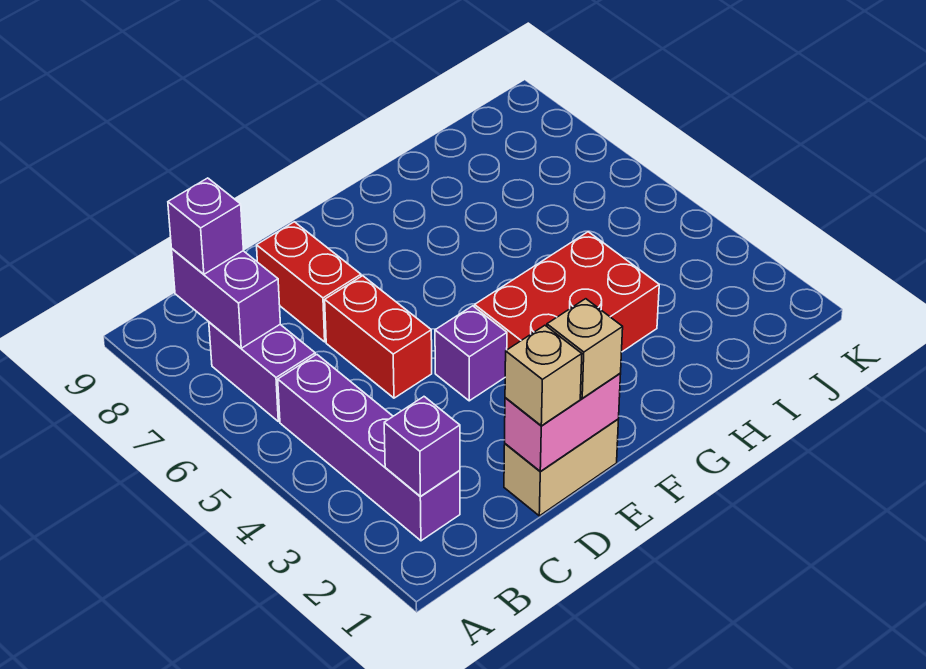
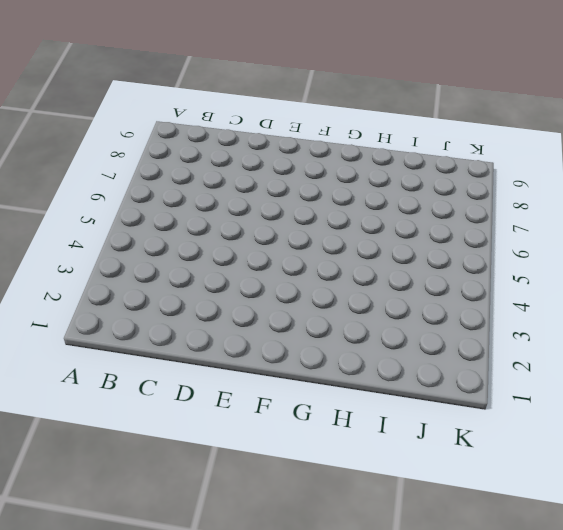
none -> purple brick B2:B5 level 1
none -> purple brick B6:B7 level 1
none -> tan brick D1:E1 level 1

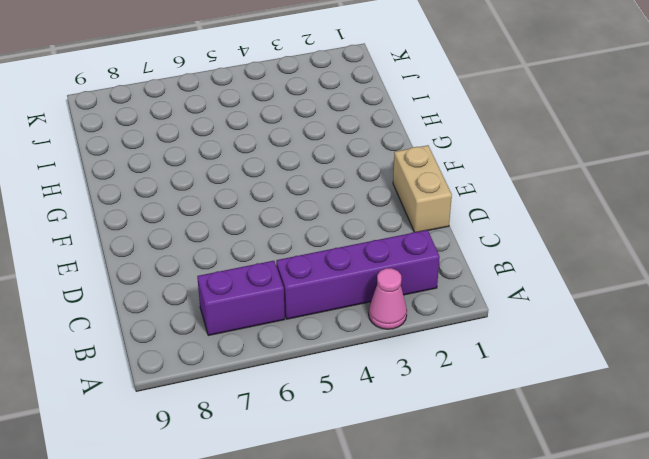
pink cone A3 level 1 -> none
none -> red brick D5:D6 level 1
none -> red brick D7:D8 level 1
none -> purple brick E4 level 1

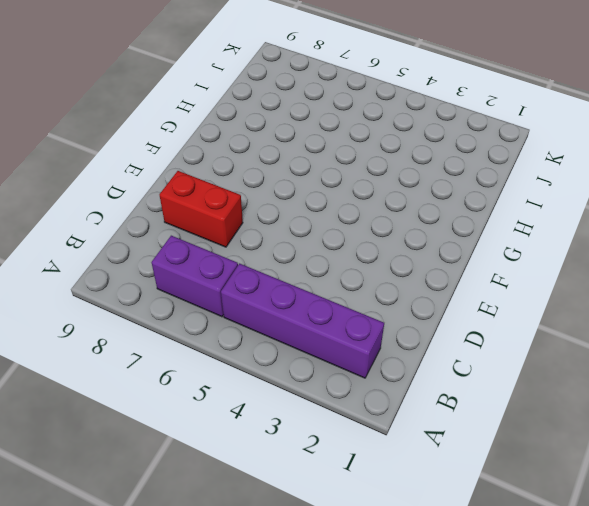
none -> tan brick D1:E1 level 1
none -> red brick D5:D6 level 1
none -> purple brick E4 level 1

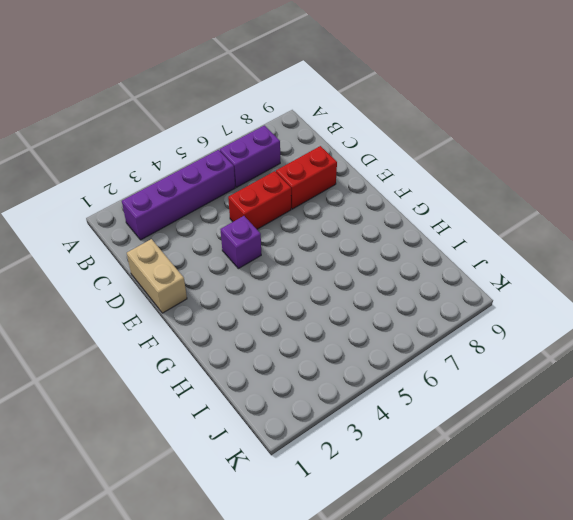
none -> red brick F3:H4 level 1
none -> purple brick B2 level 2
none -> purple brick B7:B8 level 2

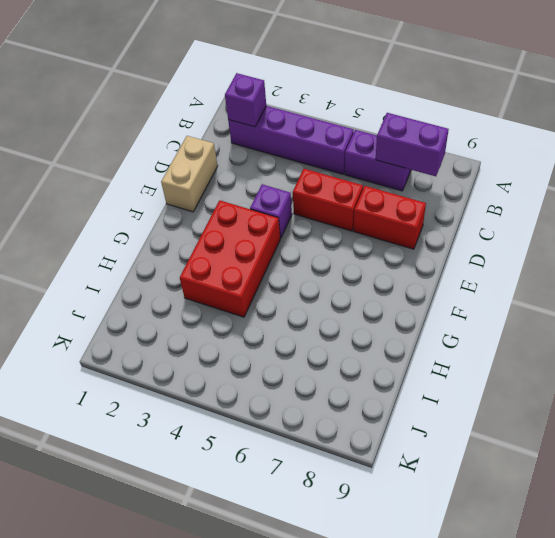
none -> pink brick D1:E1 level 2
none -> purple brick B8 level 3
none -> tan brick D1 level 3

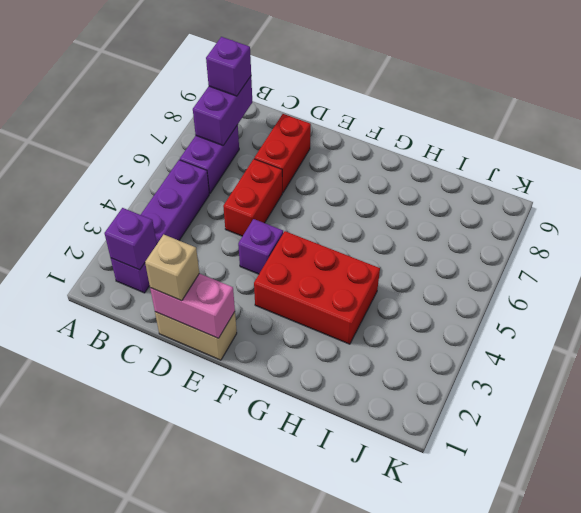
none -> tan brick E1 level 3

